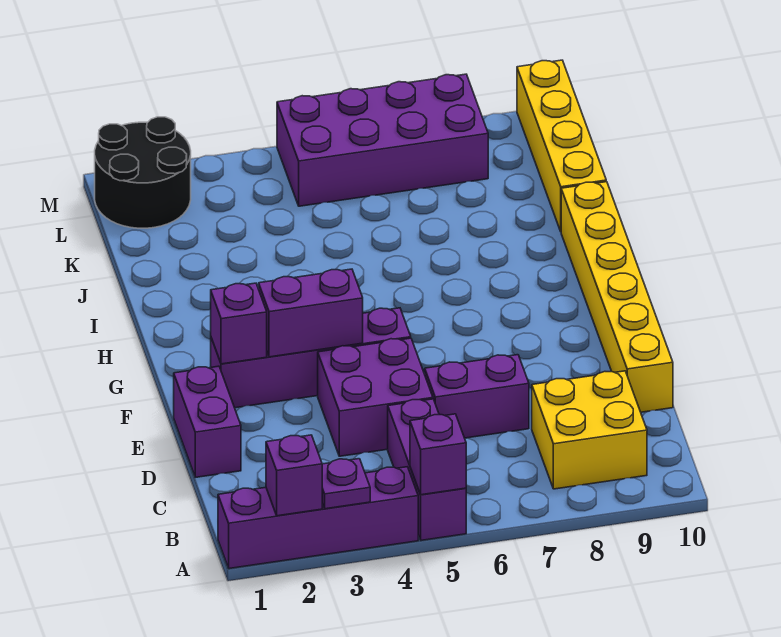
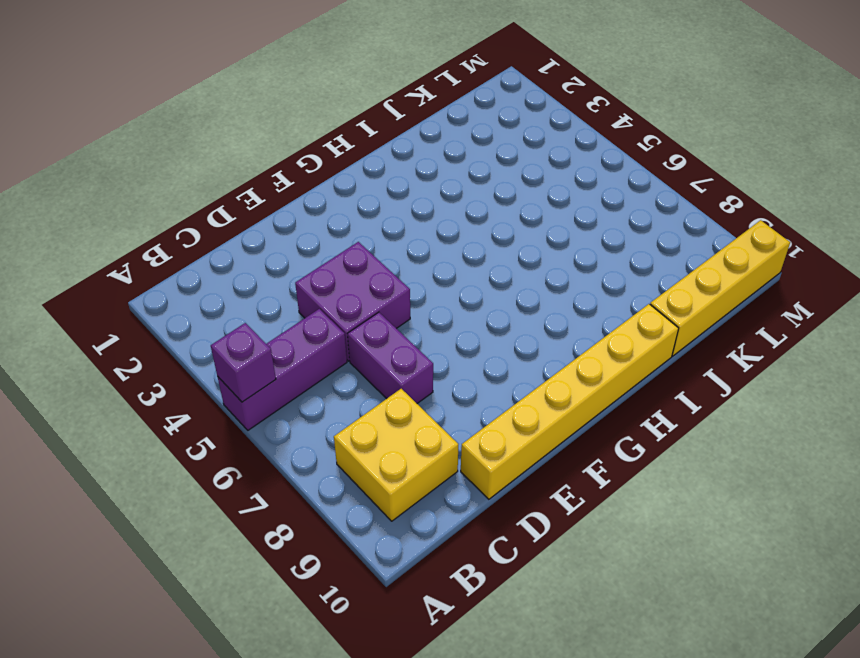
none -> purple brick A1:A4 level 1
none -> purple brick D1:E1 level 1
none -> purple brick F2:F5 level 1

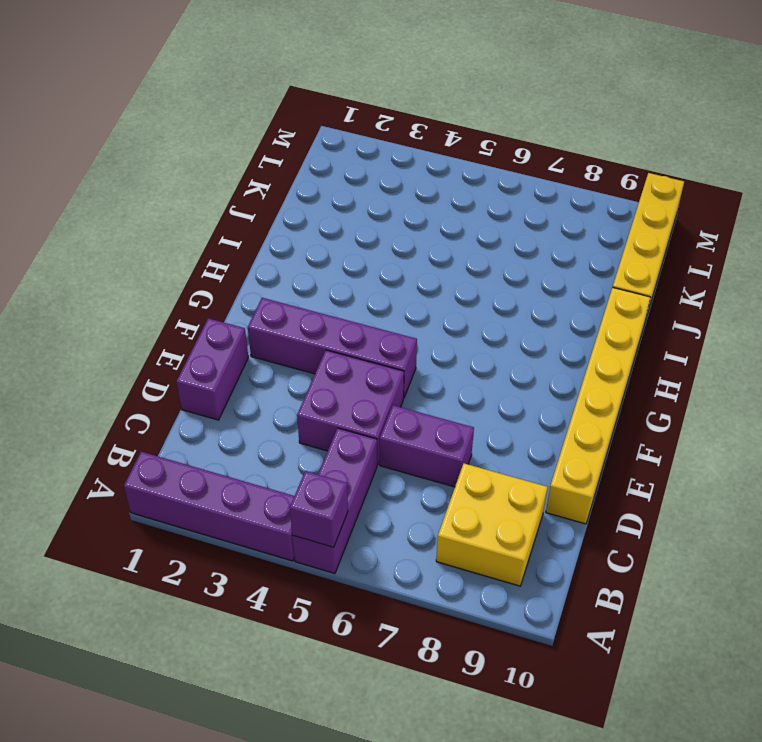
none -> black round brick L1:M2 level 1
none -> purple brick L5:M8 level 1
none -> purple brick A2 level 2

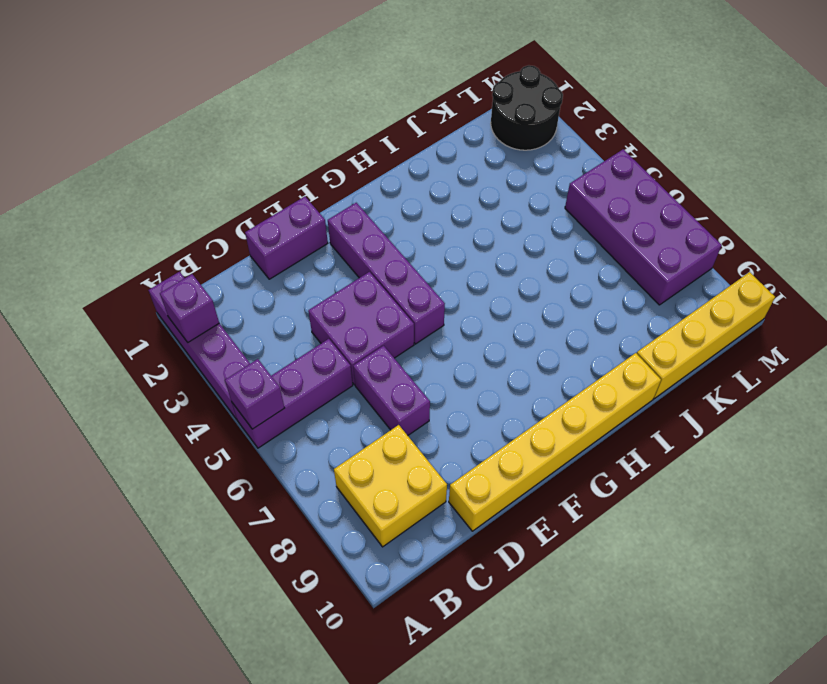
none -> purple plate A3 level 2
none -> purple brick F2 level 2
none -> purple brick F3:F4 level 2

